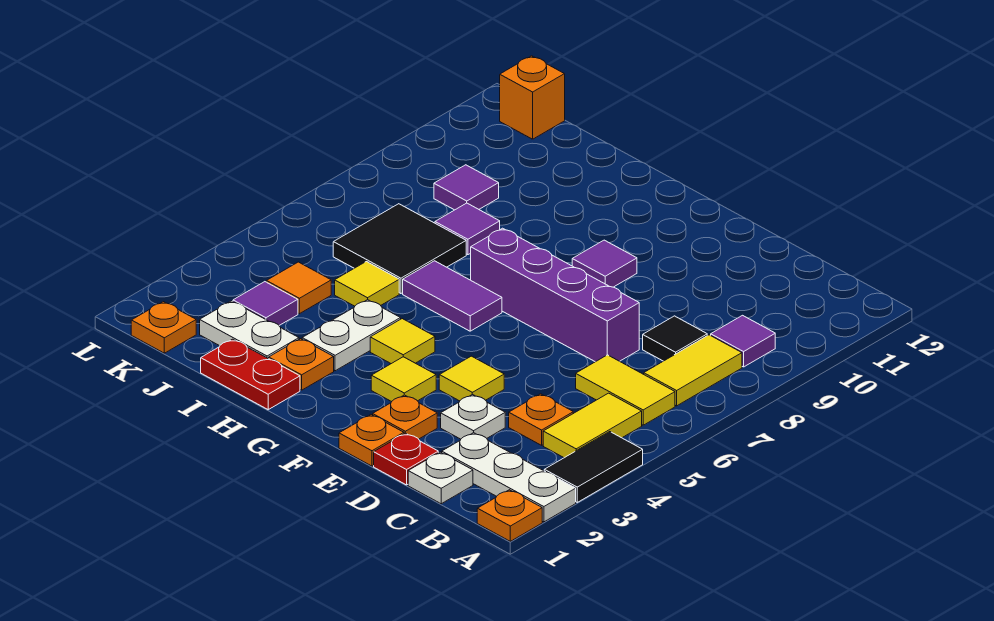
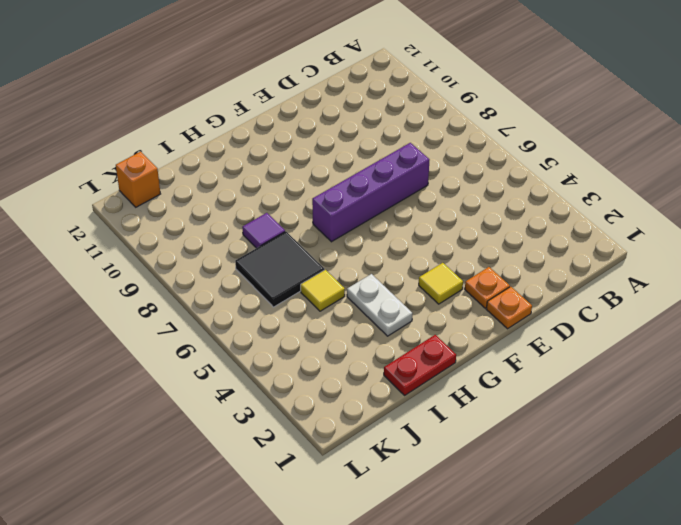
none -> orange plate A1 level 1
none -> white plate A2:C2 level 1
none -> black tile A3:A4 level 1
none -> yellow tile B4:B5 level 1

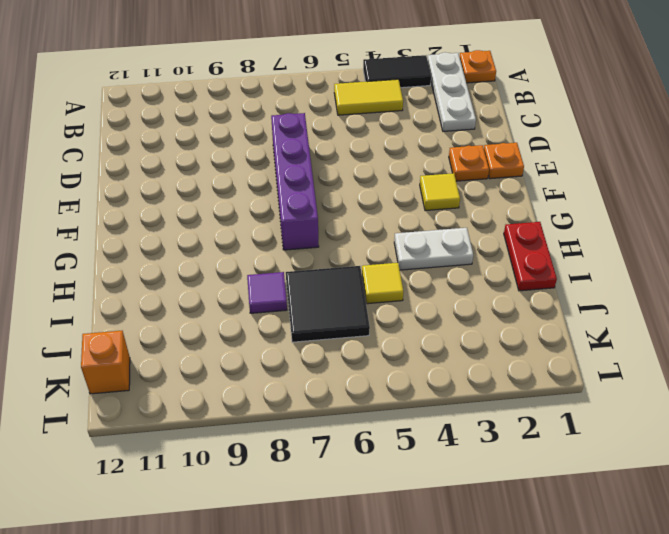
none -> yellow tile B6:C6 level 1
none -> yellow tile B7:B8 level 1
none -> purple tile B9 level 1
none -> white plate C1 level 1

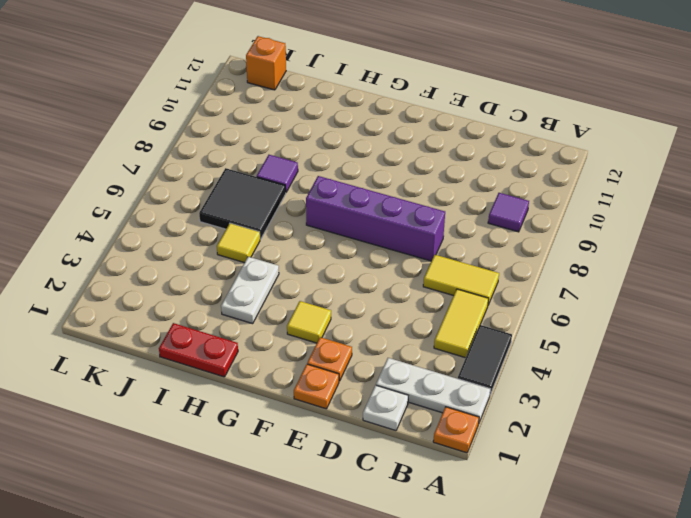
none -> yellow tile B7:B8 level 1
none -> orange plate C4 level 1
none -> black tile C8 level 1
none -> red plate D1 level 1

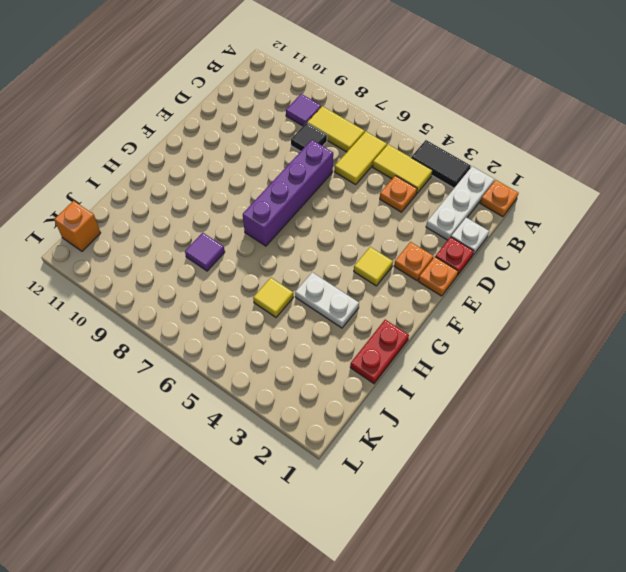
none -> white plate D3 level 1
none -> yellow tile E4 level 1
none -> purple tile F9 level 1
none -> yellow tile G4 level 1

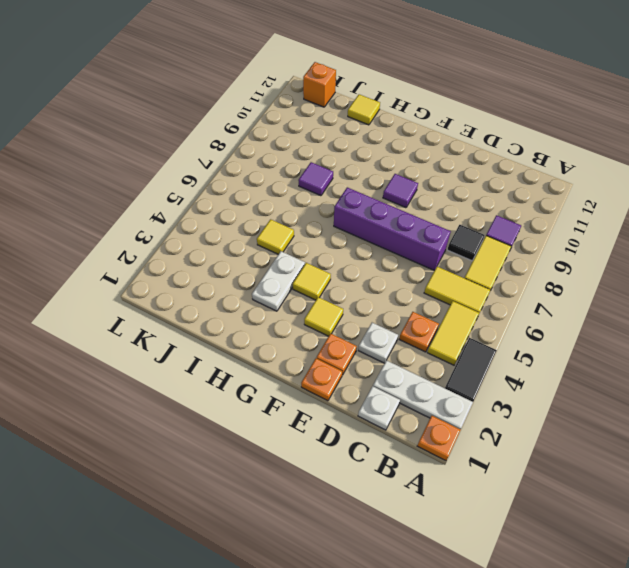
yellow tile I12 level 1 -> yellow tile E4 level 1
none -> red plate D1 level 1
none -> purple tile G6:H6 level 1
none -> red plate H1:I1 level 1
none -> orange plate H2 level 1

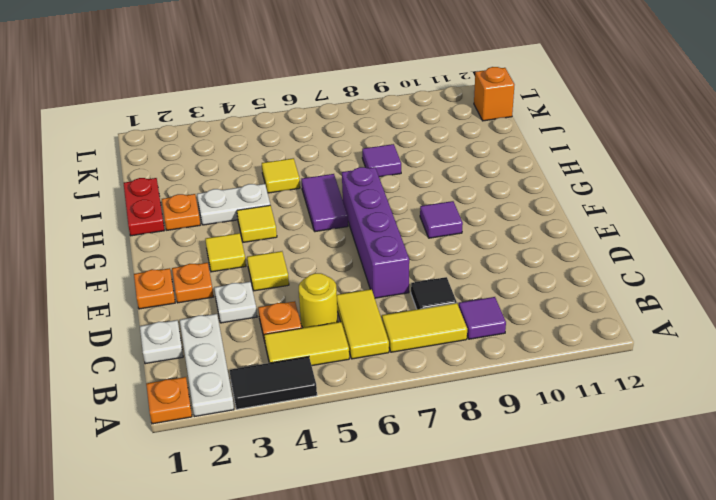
yellow round brick C5 level 1 -> none
none -> red plate D1 level 1
none -> white plate I2:J2 level 1
none -> black tile I6:J7 level 1
none -> purple tile J3 level 1

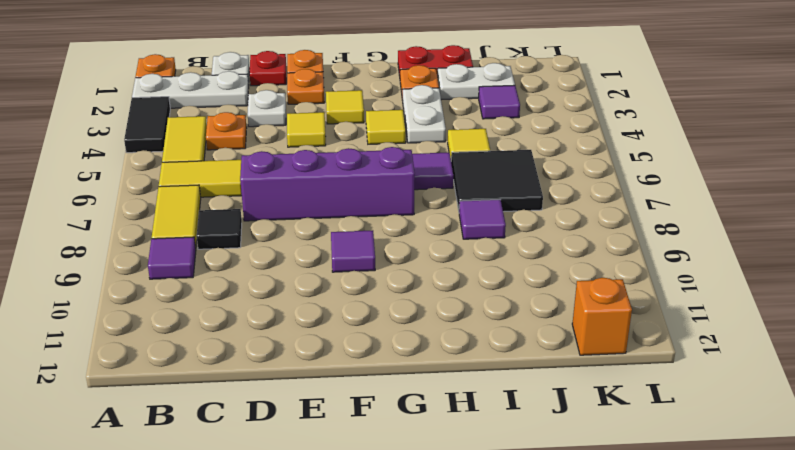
none -> orange tile J4 level 1
none -> purple tile J9 level 1
none -> orange plate K1 level 1

